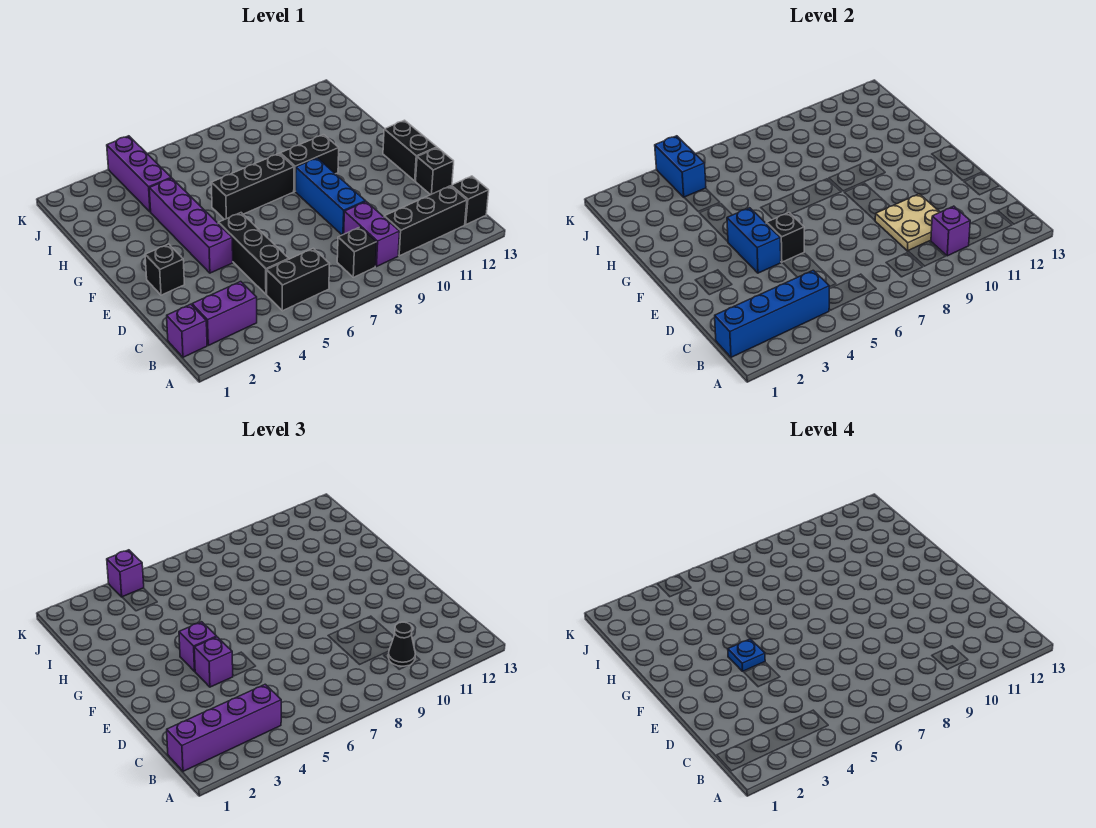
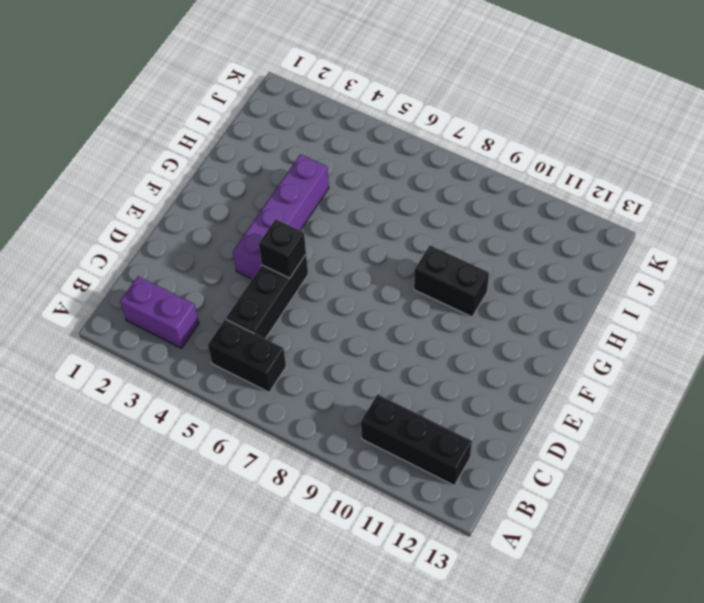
none -> purple brick B1 level 1
none -> black brick B8 level 1
none -> purple brick B9:C9 level 1

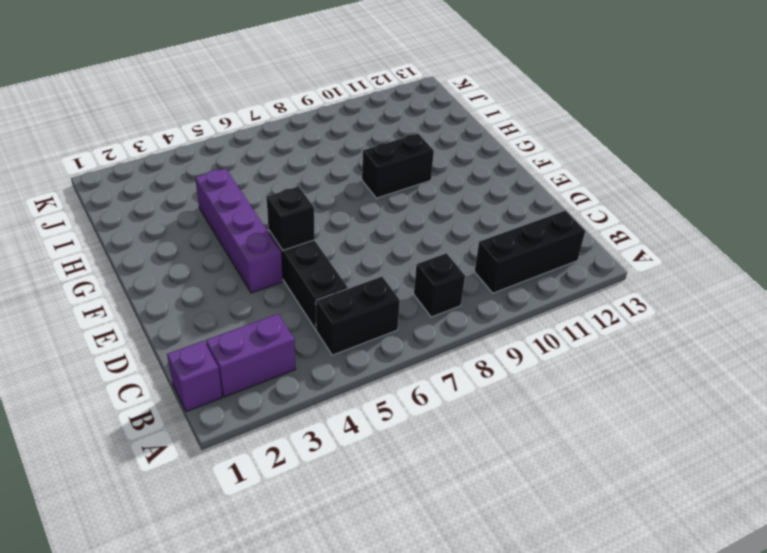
none -> purple brick B9:C9 level 1
none -> black brick B13 level 1
none -> blue brick D9:F9 level 1

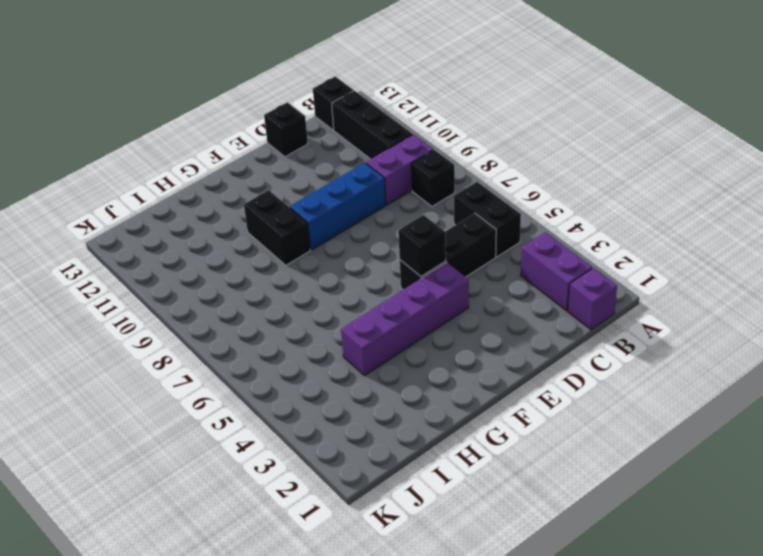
none -> black brick E2 level 1
none -> black brick E13:F13 level 1
none -> black brick G6:G8 level 1

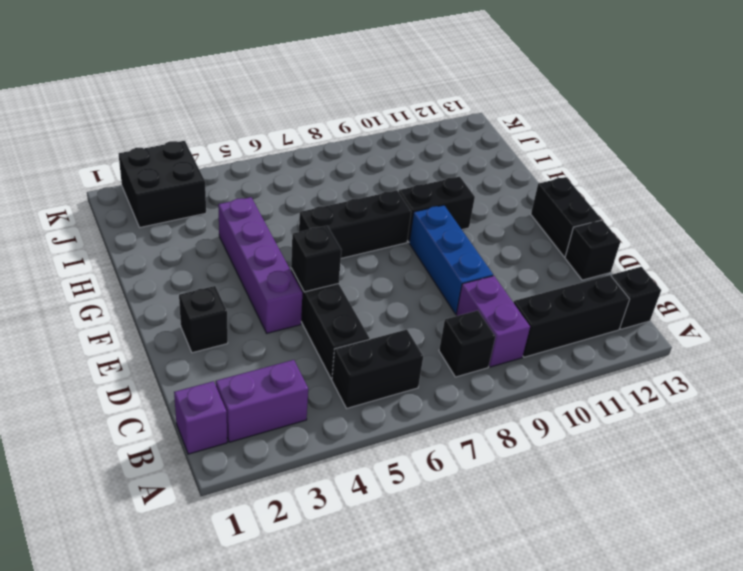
black brick J2:K3 level 1 -> none
none -> purple brick I4:K4 level 1
none -> blue brick B1:B4 level 2
none -> purple brick B10 level 2

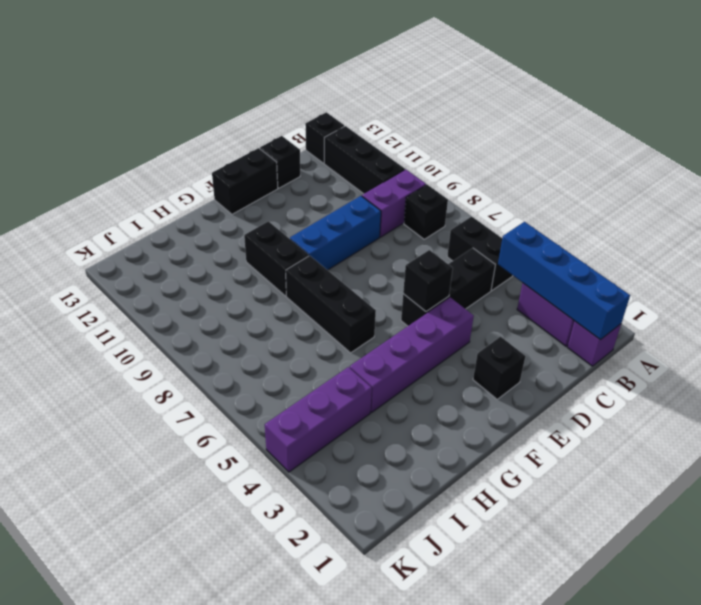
none -> purple brick B10 level 2
none -> tan plate C9:D10 level 2
none -> blue brick E4:F4 level 2

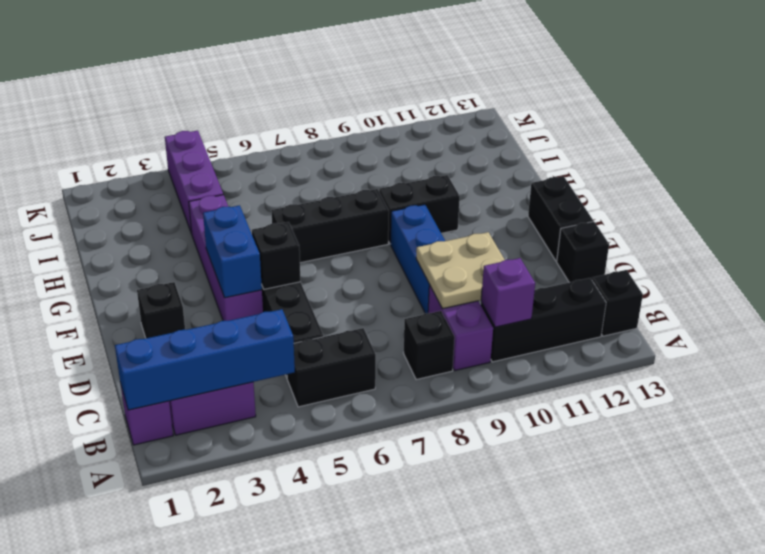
none -> blue brick J4:K4 level 2
none -> purple brick B1:B4 level 3
none -> black cone B10 level 3

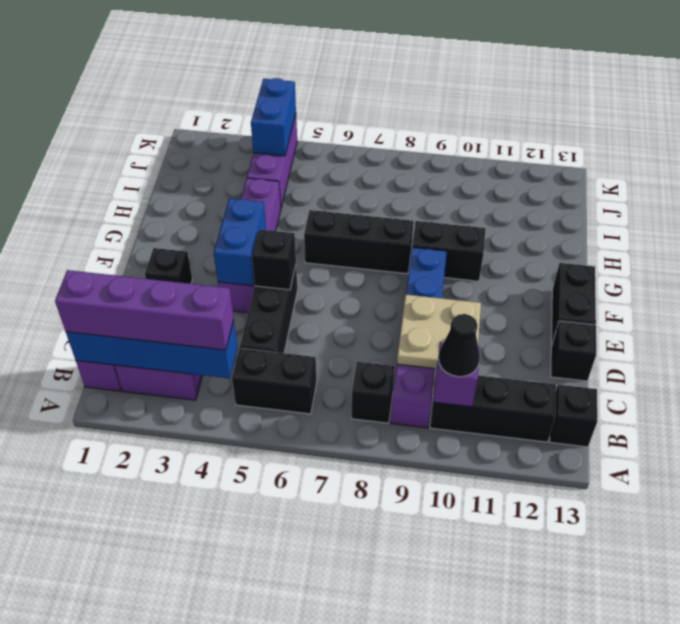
none -> purple brick E4 level 3
none -> purple brick F4 level 3
none -> purple brick K4 level 3

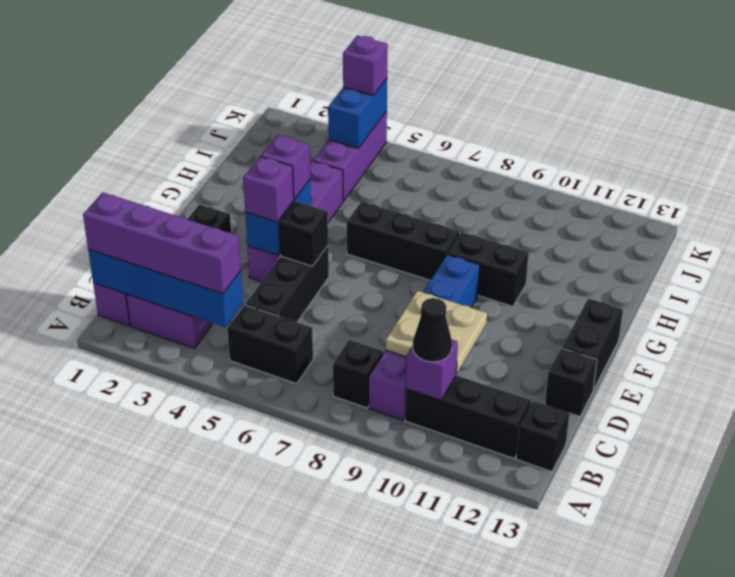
none -> blue plate F4 level 4

